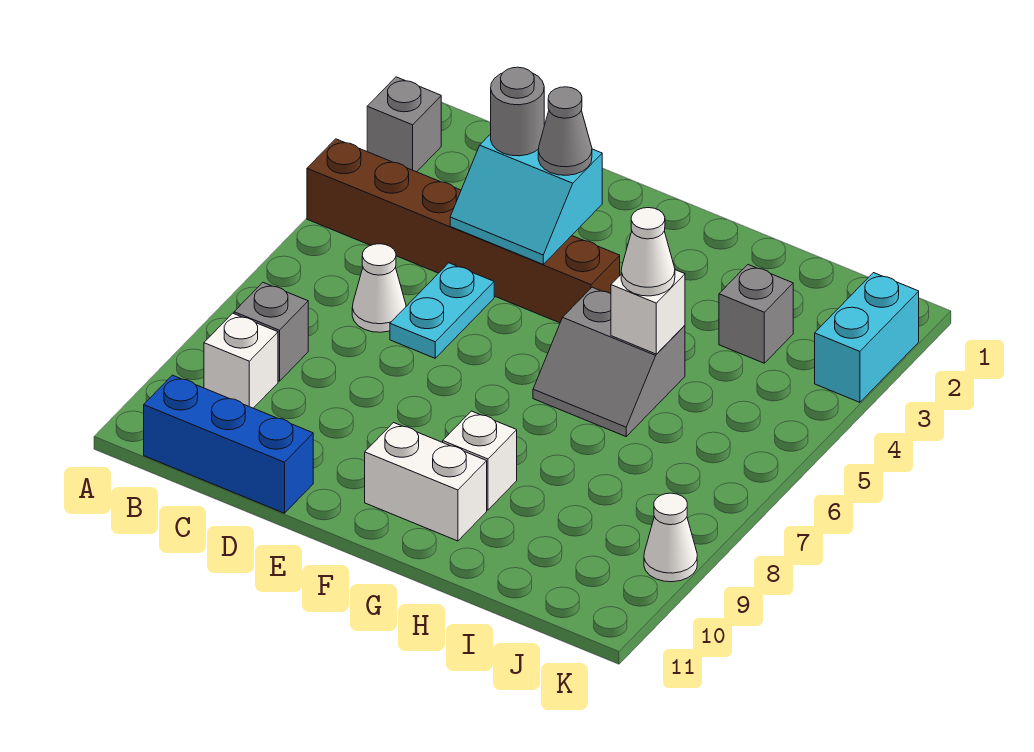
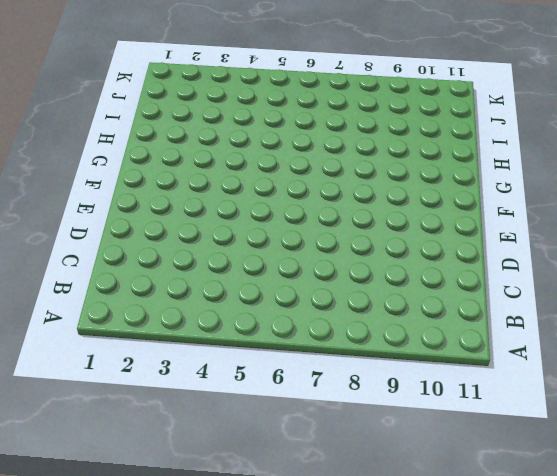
none -> grey brick A2 level 1
none -> brown brick A4:F4 level 1
none -> grey brick B8 level 1

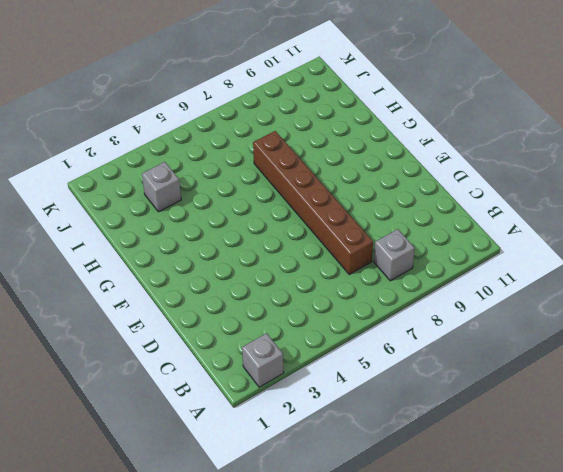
brown brick C7:H7 level 1 -> brown brick A4:F4 level 1
none -> white brick B9 level 1
none -> blue brick B11:D11 level 1
none -> white cone C6 level 1

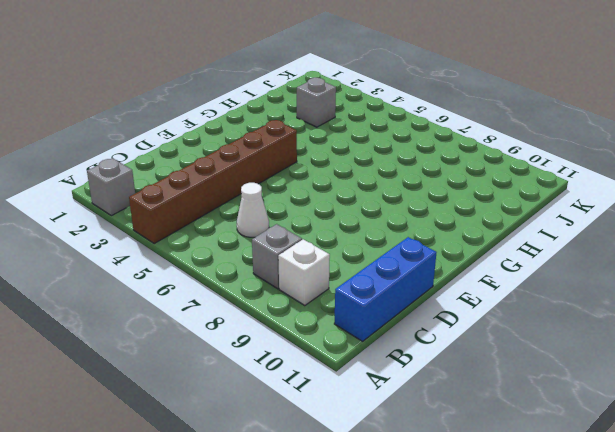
none -> cyan plate D5:D6 level 1
none -> white brick F10:G10 level 1
none -> grey slope G5:H6 level 1 top 5

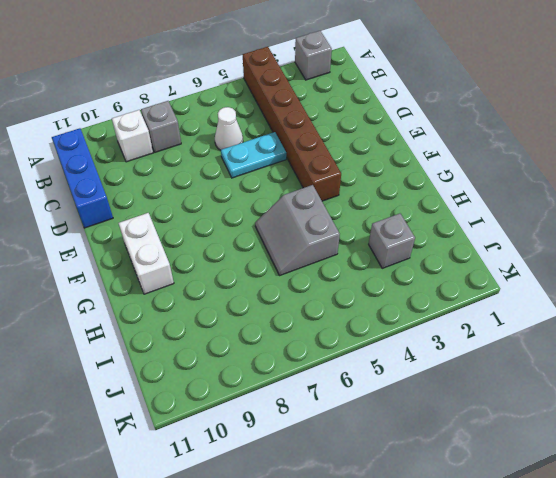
none -> white brick G9 level 1
none -> cyan brick K2:K3 level 1
none -> white cone K9 level 1

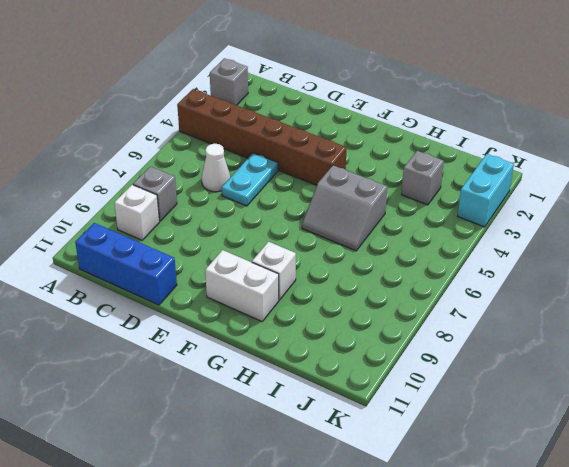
none -> white cone K9 level 1
none -> cyan slope D3:E4 level 2 top 3
none -> white brick H5 level 2

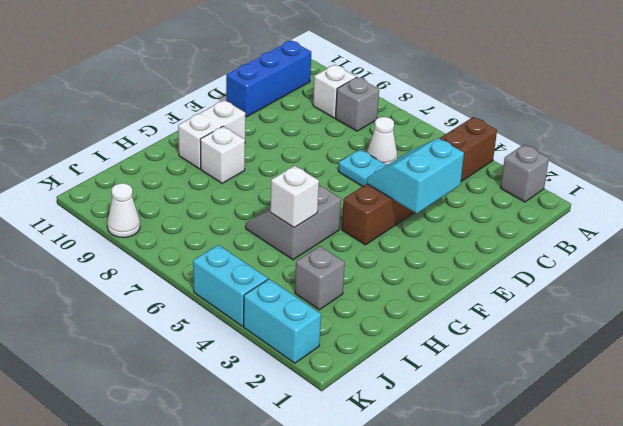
cyan brick K4:K5 level 1 -> none
none -> grey round brick D3 level 3
none -> grey cone E3 level 3
none -> white cone H5 level 3

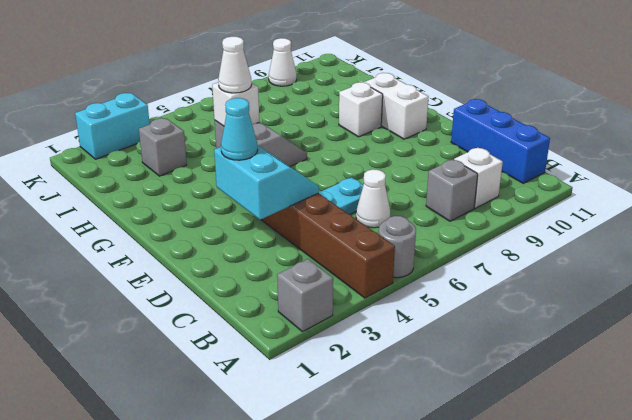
grey round brick A5 level 1 -> grey round brick D3 level 3
cyan cone E3 level 3 -> grey cone E3 level 3

